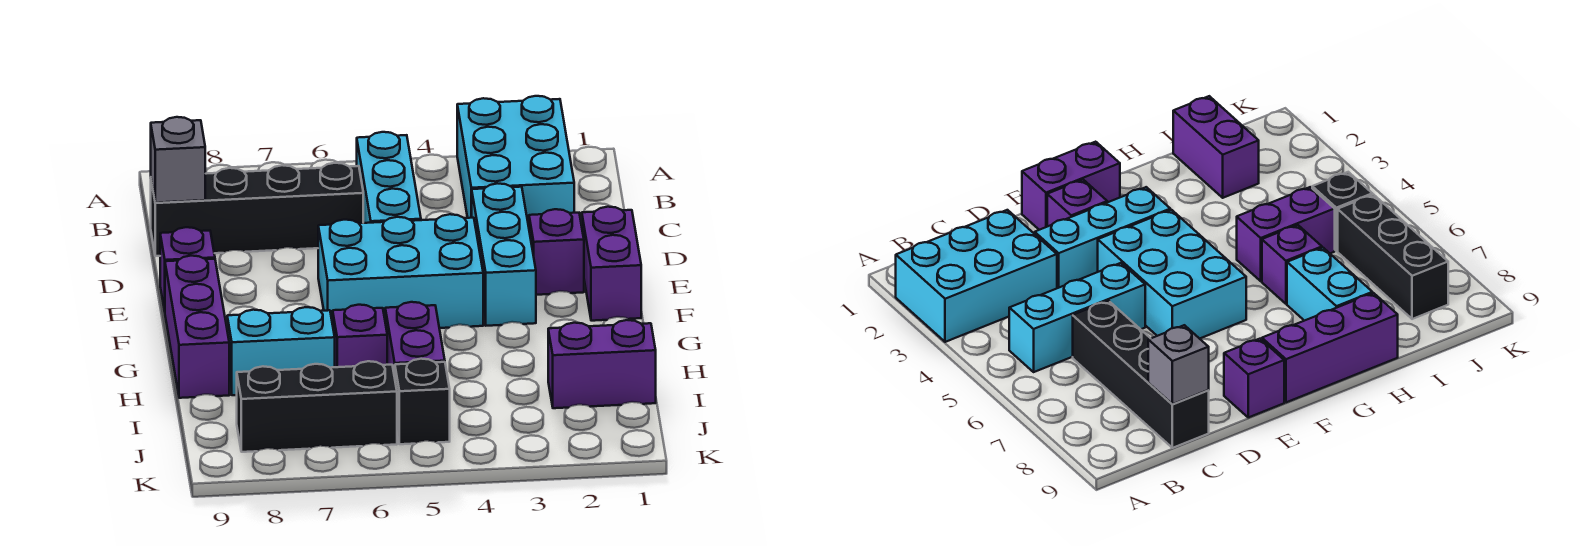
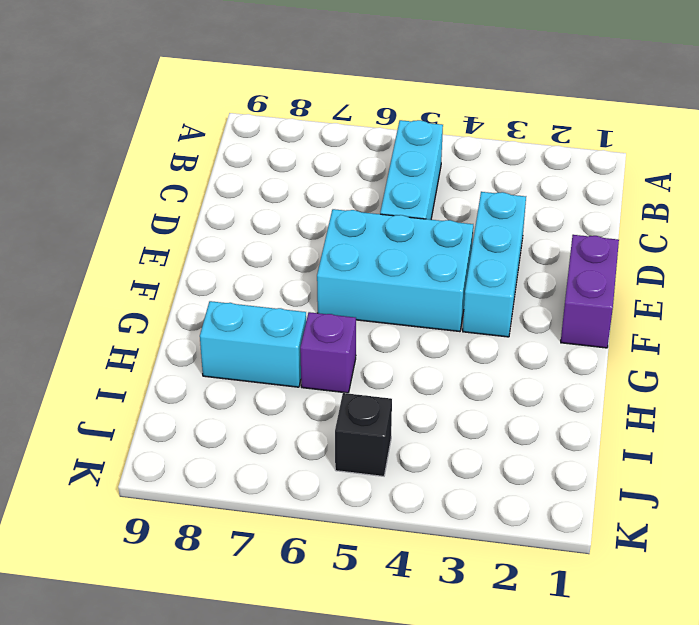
none -> cyan brick A2:C3 level 1
none -> black brick C6:C9 level 1
none -> purple brick E2 level 1

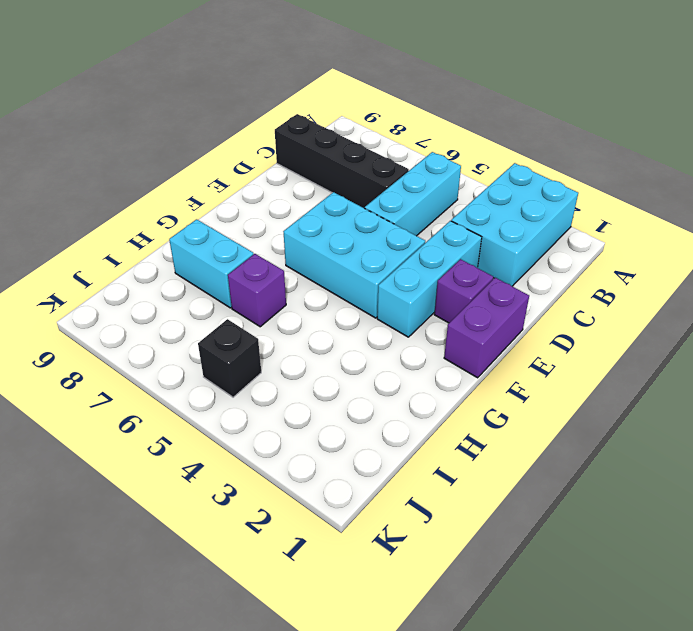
none -> purple brick E9 level 1
none -> purple brick F9:H9 level 1
none -> purple brick H5:I5 level 1

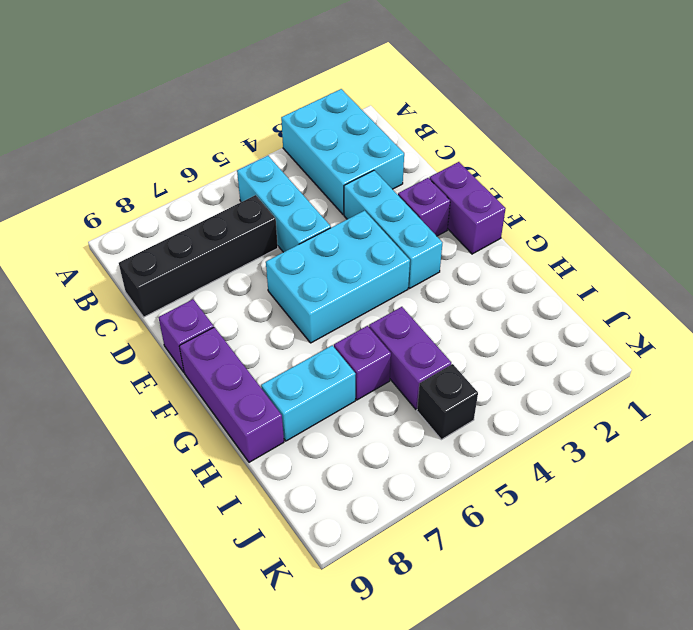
none -> purple brick I1:I2 level 1
none -> black brick J6:J8 level 1
none -> grey brick C9 level 2

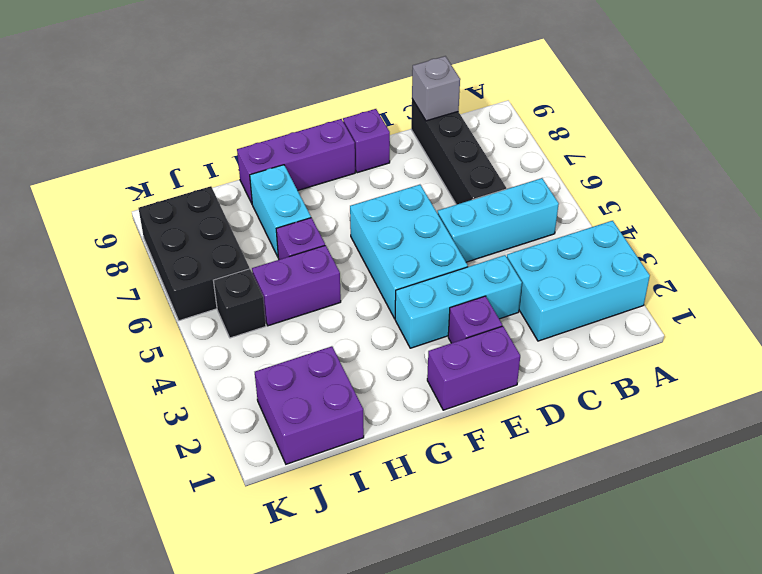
purple brick I1:J2 level 1 -> purple brick I1:I2 level 1
black brick J6:K8 level 1 -> black brick J6:J8 level 1

